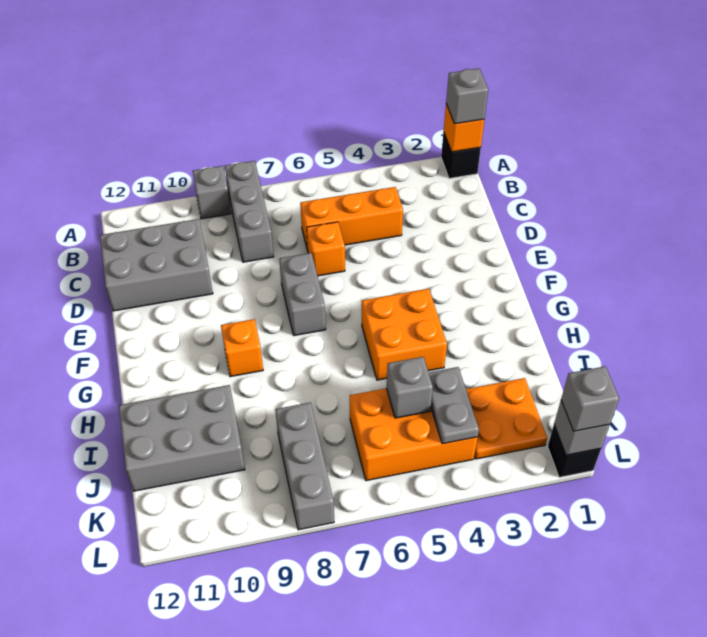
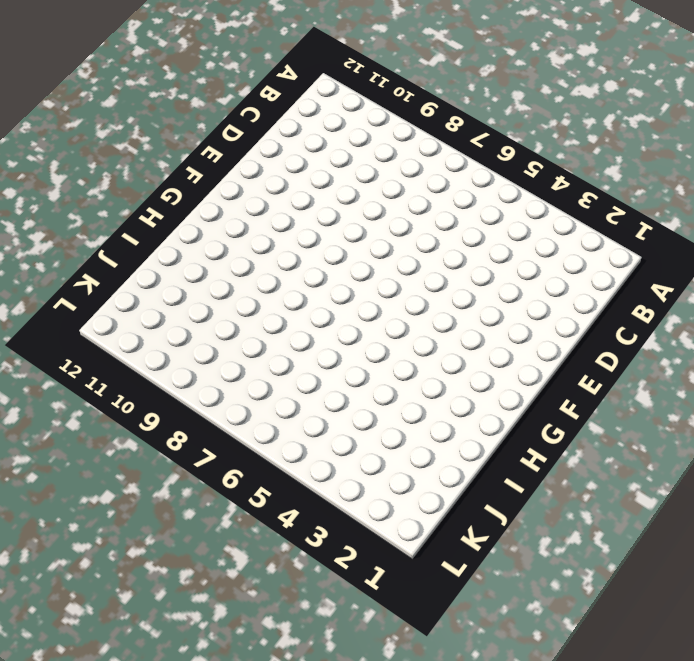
none -> black brick A1 level 1
none -> grey brick A8:C8 level 1
none -> grey brick A9 level 1

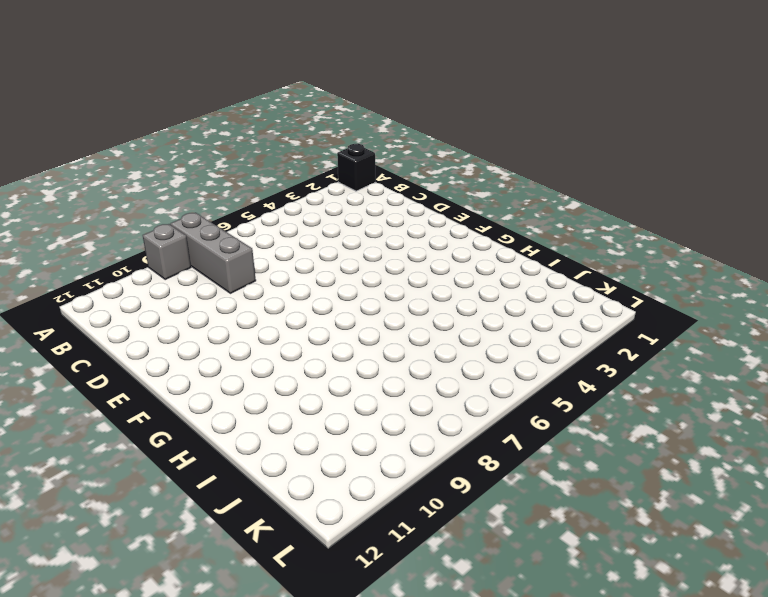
none -> orange brick C4:C6 level 1
none -> grey brick C10:D12 level 1
none -> orange brick D6 level 1

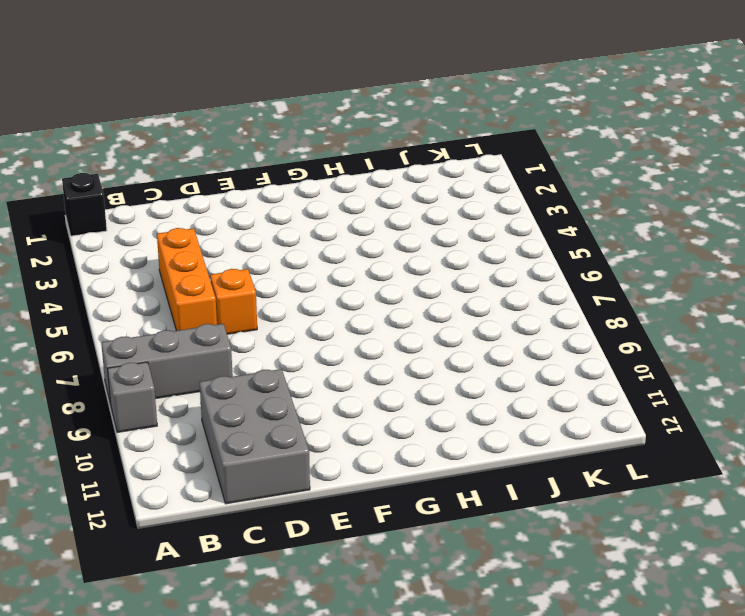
none -> grey brick E7:F7 level 1
none -> orange brick G4:H5 level 1
none -> orange brick G9 level 1

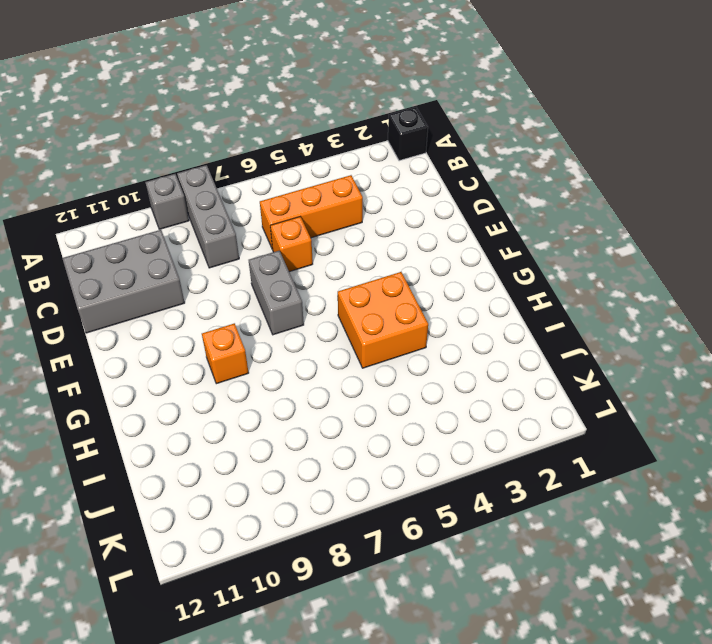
none -> grey brick I10:J12 level 1
none -> orange plate J2:K3 level 1
none -> orange brick J4:K6 level 1

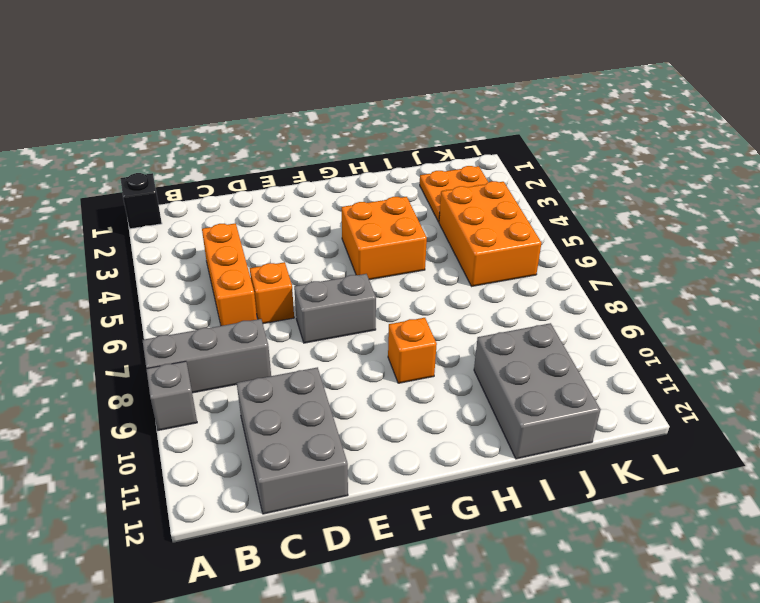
none -> grey brick J8:L8 level 1
none -> black brick L1 level 1
none -> orange brick A1 level 2

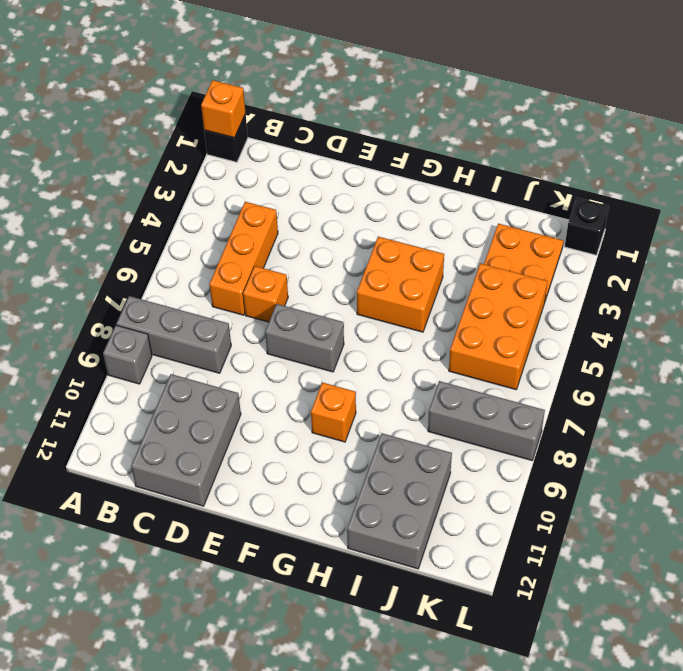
none -> grey plate J4:K4 level 2
none -> grey brick J5 level 2
none -> grey brick L1 level 2

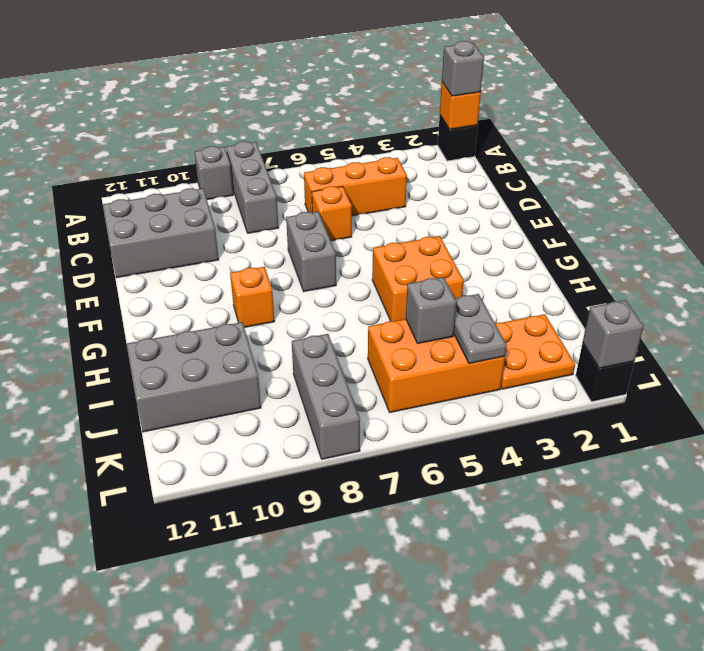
none -> grey brick L1 level 3

